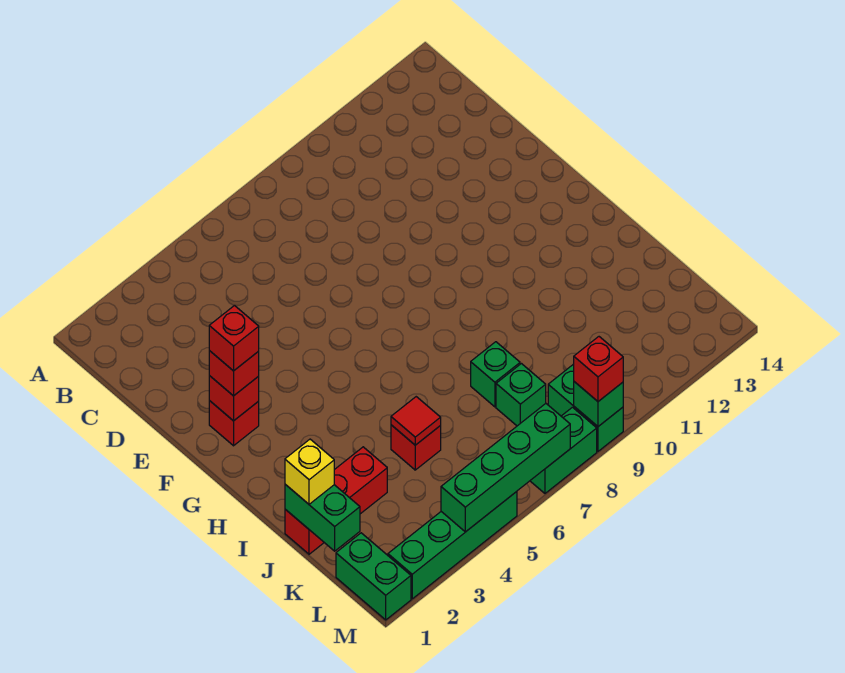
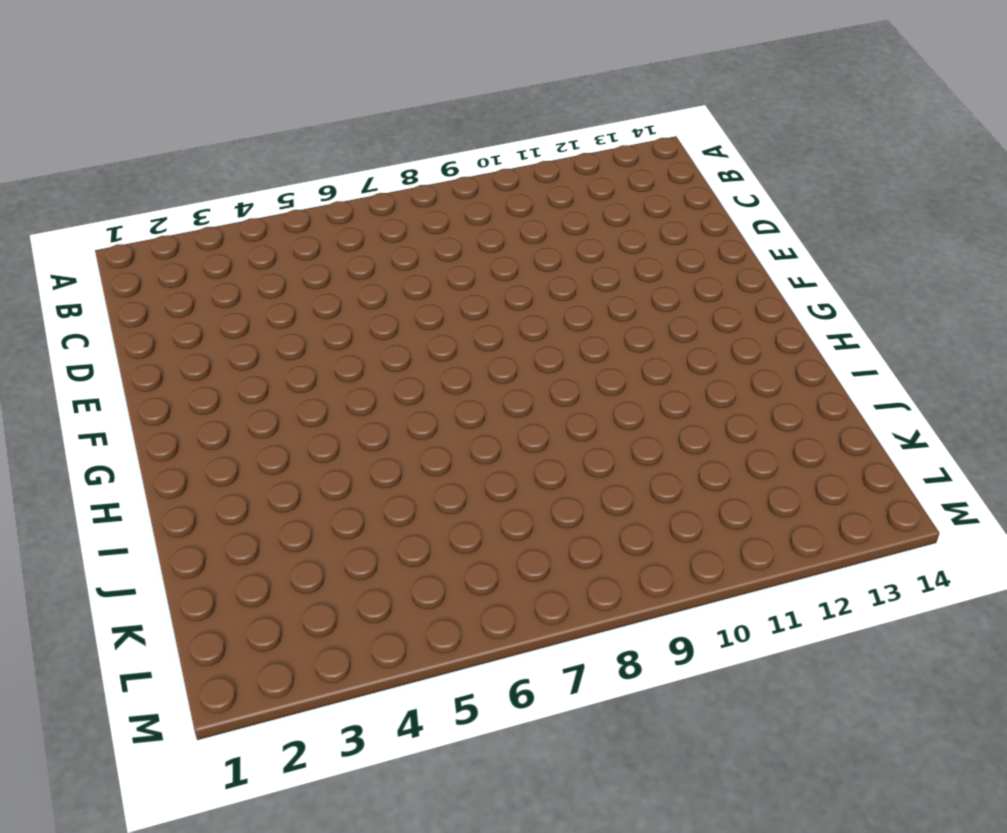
none -> red brick F2 level 1
none -> red brick J1:J3 level 1
none -> red brick J5 level 1

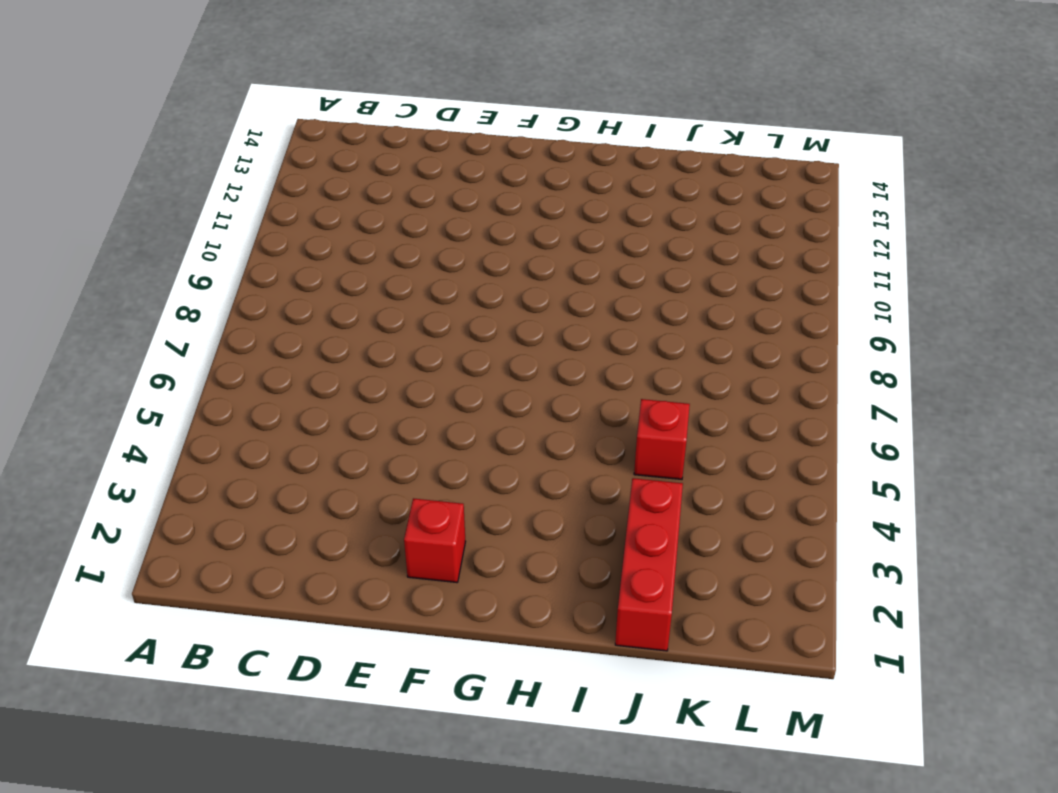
none -> green brick J8 level 1
none -> green brick K8 level 1
none -> green brick L1:M1 level 1

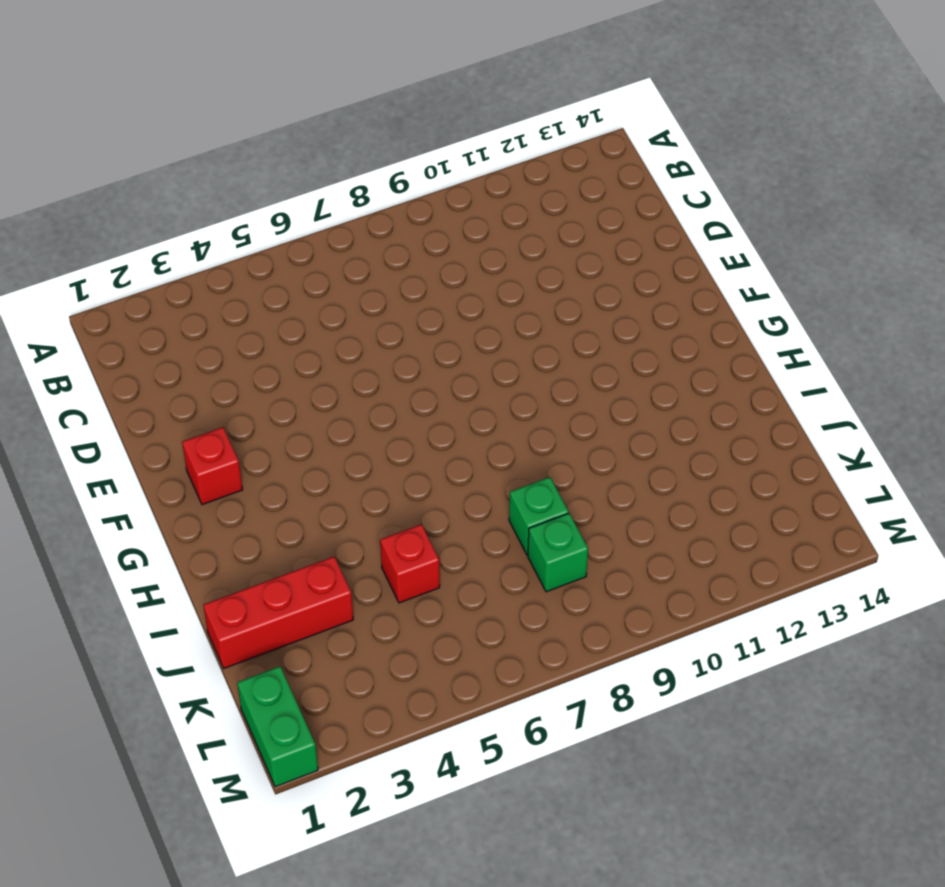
none -> green brick L9:M9 level 1
none -> green brick M2:M5 level 1
none -> green brick M7:M8 level 1

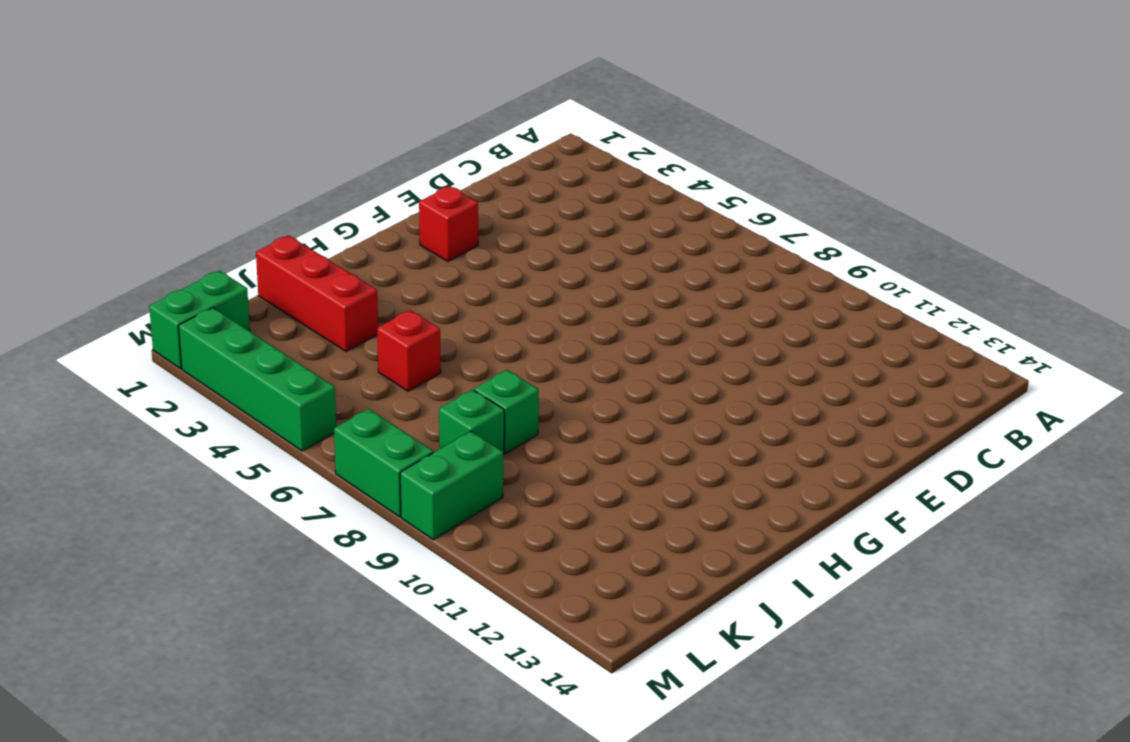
none -> red brick F2 level 2
none -> green brick J1:K1 level 2
none -> red tile J5 level 2

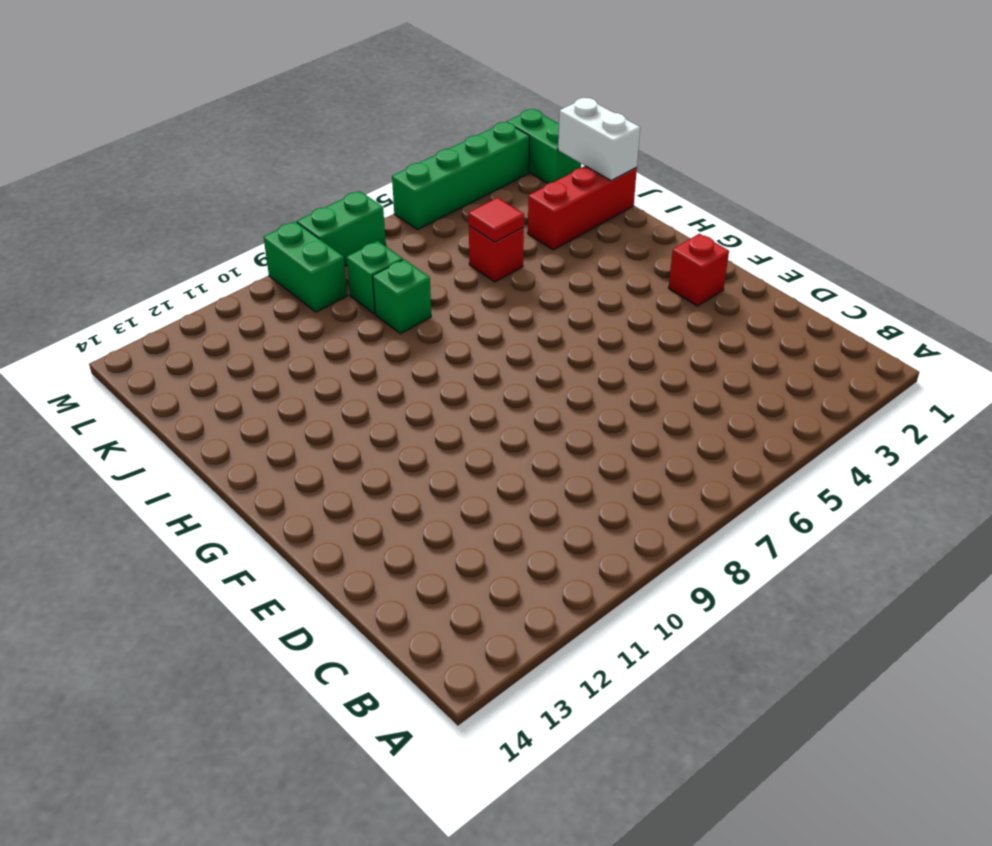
white brick J1:K1 level 2 -> green brick J1:K1 level 2
none -> red brick F2 level 2
none -> green brick M4:M7 level 2
none -> green brick M9 level 2

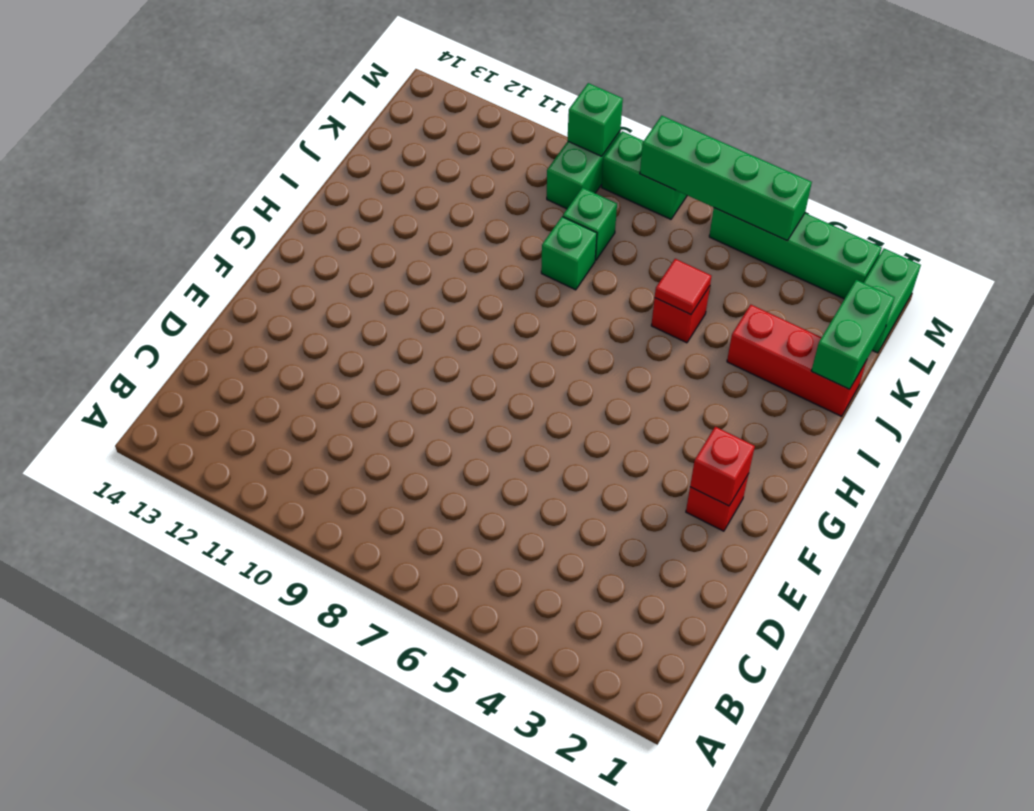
none -> red brick F2 level 3
none -> yellow brick J1 level 3
none -> red brick M9 level 3

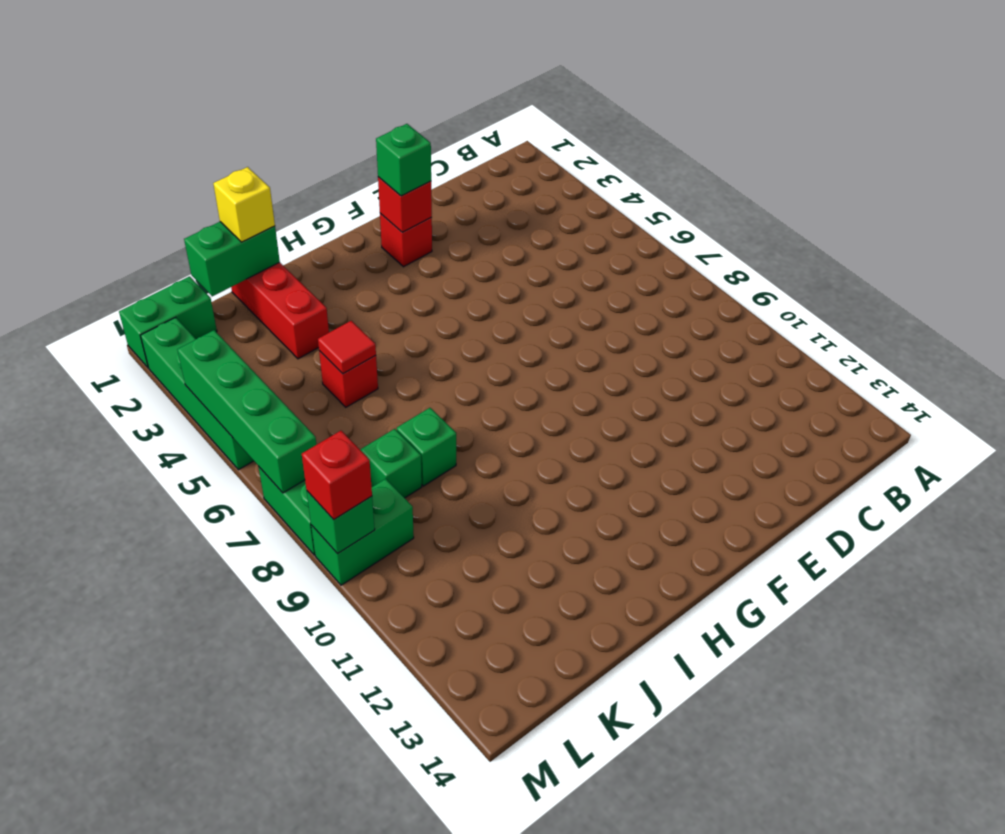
green brick F2 level 3 -> red brick F2 level 3
none -> red brick F2 level 4

